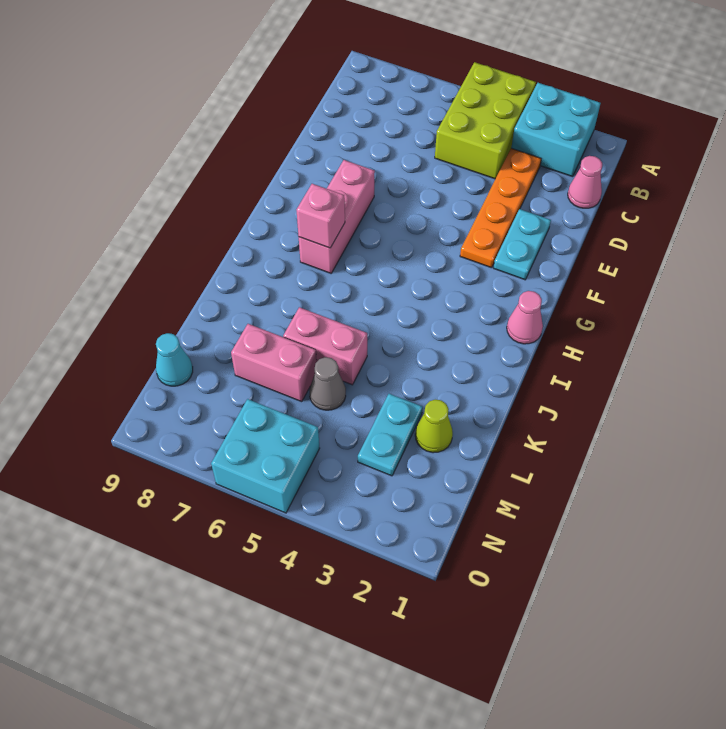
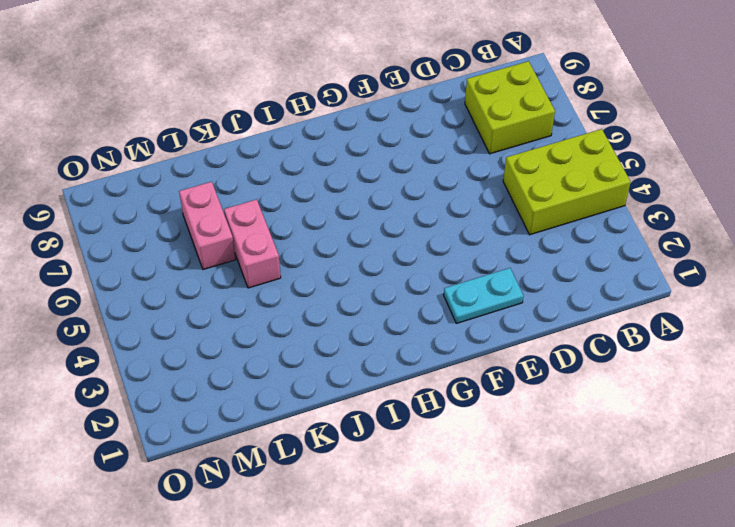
lime brick B7:C8 level 1 -> none
none -> cyan brick A2:B3 level 1
none -> pink cone C1 level 1
none -> orange plate C3:F3 level 1

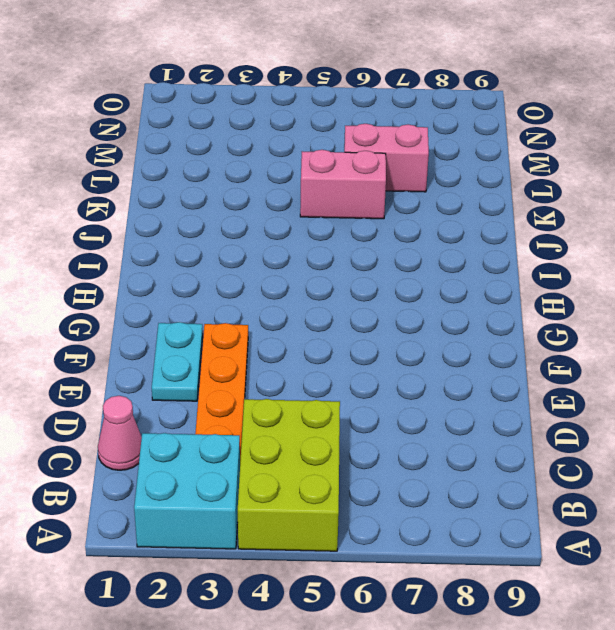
none -> pink brick F7:H7 level 1
none -> pink cone H1 level 1
none -> lime cone L2 level 1

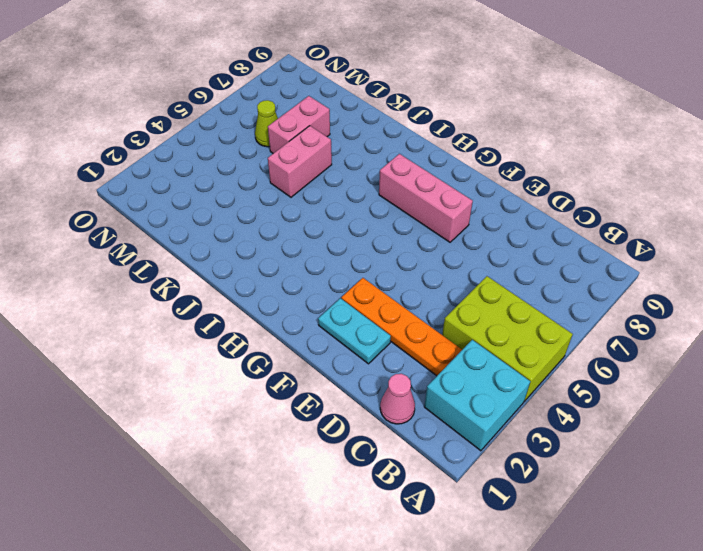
lime cone M6 level 1 -> lime cone L2 level 1
none -> pink cone H1 level 1
none -> cyan plate L3:M3 level 1
none -> grey cone L5 level 1

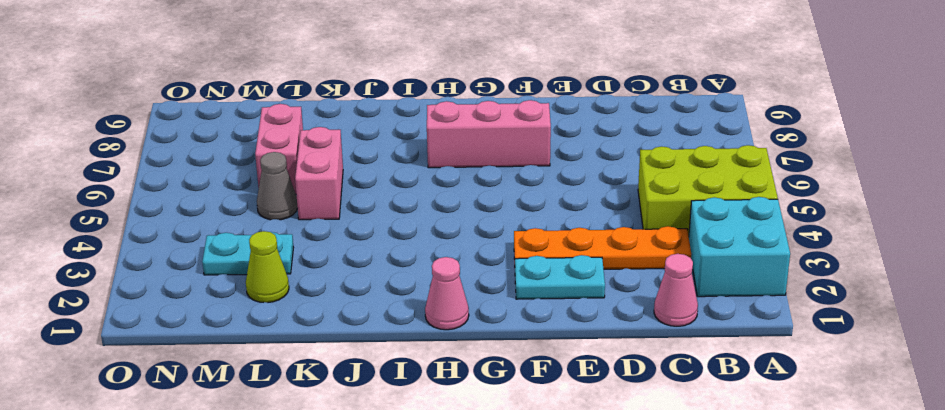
none -> cyan cone M9 level 1
none -> cyan brick N5:O6 level 1
none -> pink brick H7 level 2

